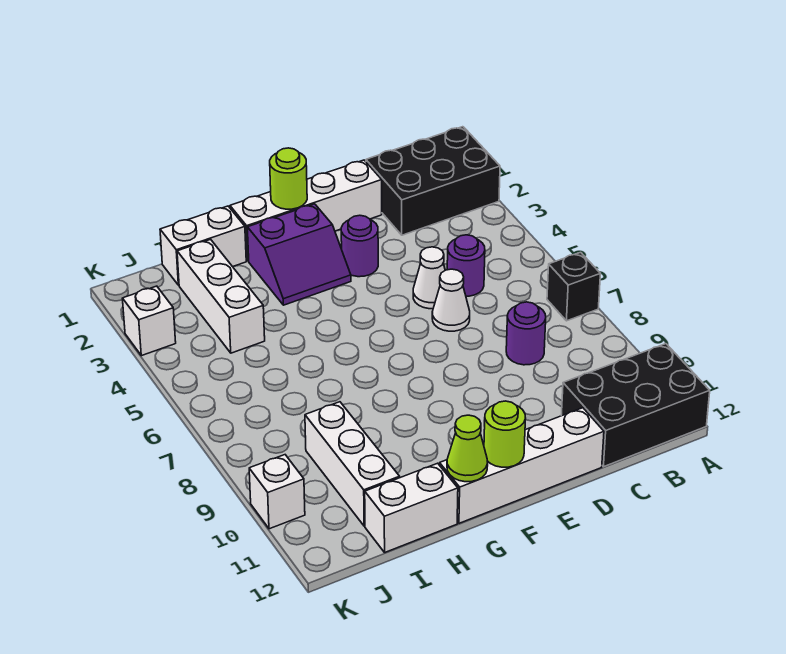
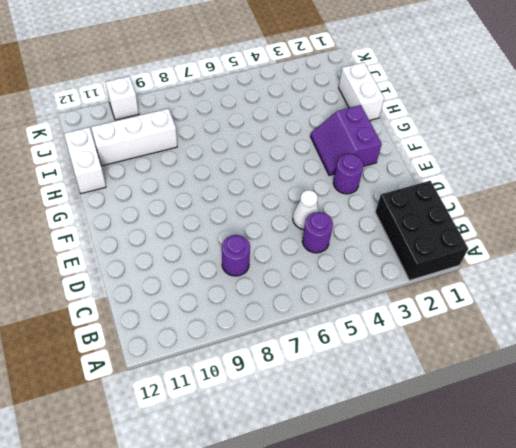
none -> black brick A7 level 1
none -> black brick A11:C12 level 1
none -> white brick D1:G1 level 1

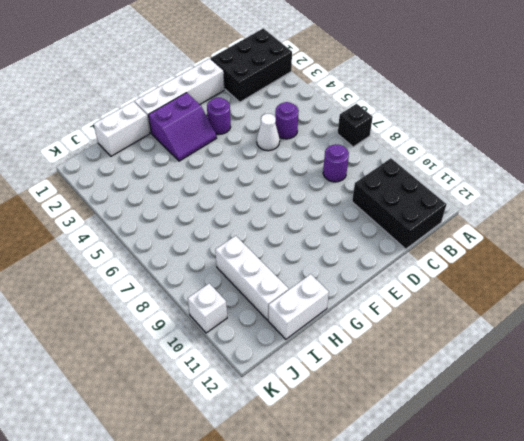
black brick B10:C12 level 1 -> black brick A11:C12 level 1
none -> white cone D6 level 1
none -> white brick D12:G12 level 1
none -> white brick I2:I4 level 1

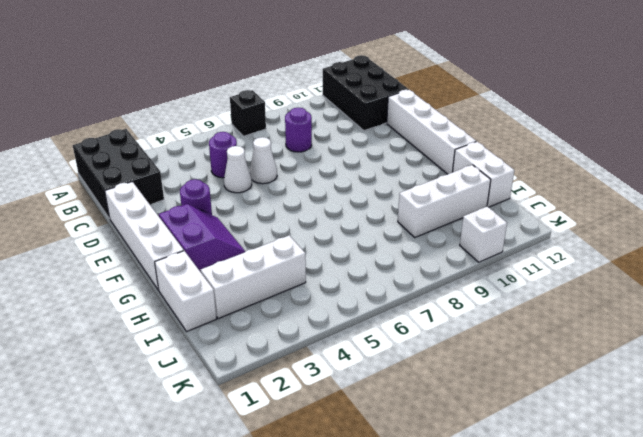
none -> white brick K3 level 1
none -> lime round brick F1 level 2
none -> lime round brick F12 level 2

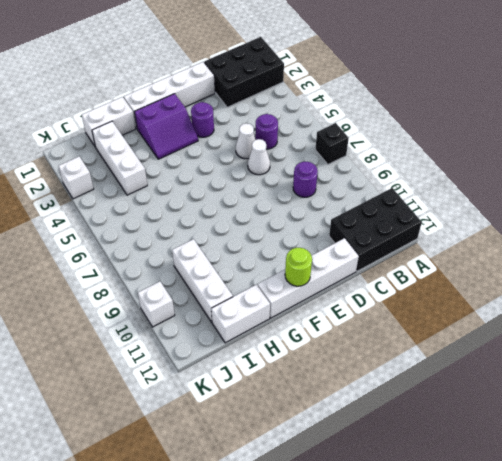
none -> lime round brick F1 level 2
none -> lime cone G12 level 2

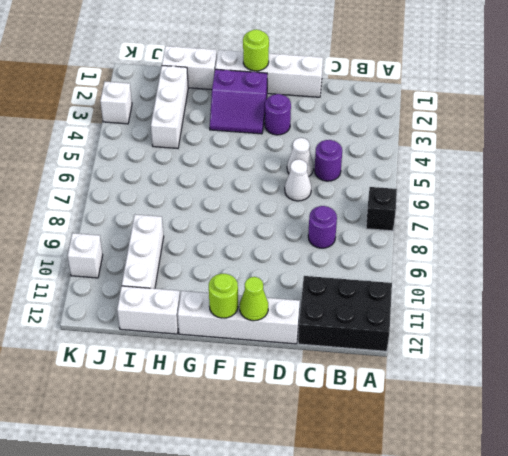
lime cone E12 level 2 -> lime cone G12 level 2
none -> black brick A1:C2 level 1

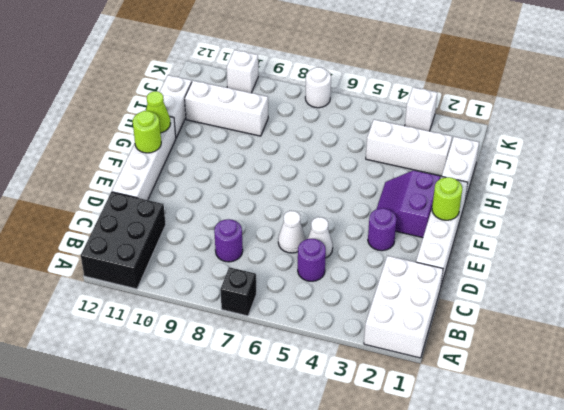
white brick A1:C2 level 1 -> black brick A1:C2 level 1
white round brick K7 level 1 -> none

